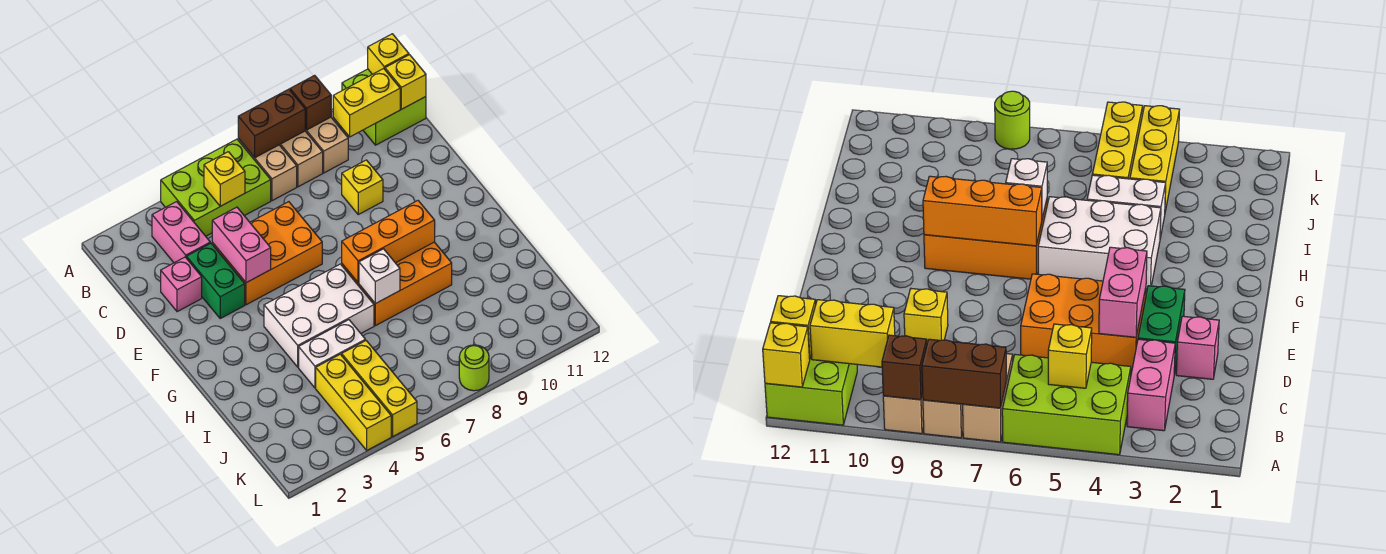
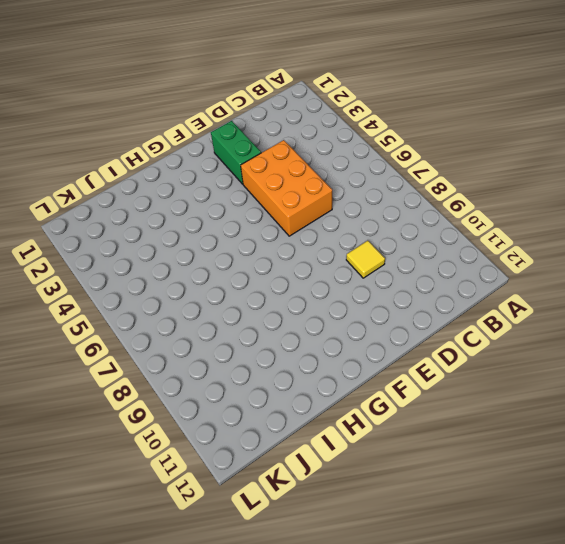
yellow tile D9 level 1 -> yellow brick D9 level 1
green brick E2:E3 level 1 -> green brick D3:E3 level 1
none -> lime brick A4:B6 level 1
none -> tan brick A7:B7 level 1
none -> tan brick A8:B8 level 1

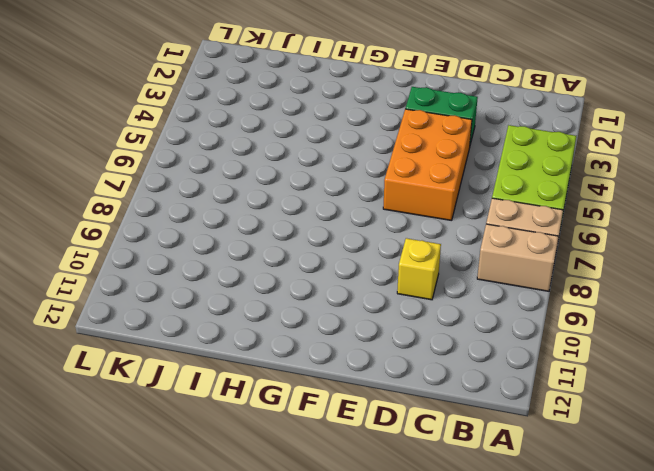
none -> tan brick A9:B9 level 1
none -> lime brick A11:B12 level 1
none -> pink brick B3:C3 level 1

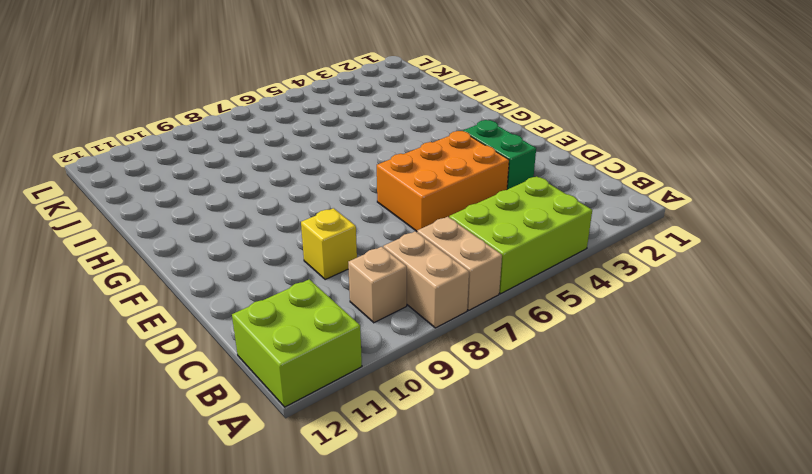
tan brick B9 level 1 -> tan brick A9:B9 level 1
none -> pink brick B3:C3 level 1
none -> pink brick D2 level 1
none -> white brick G4:H6 level 1

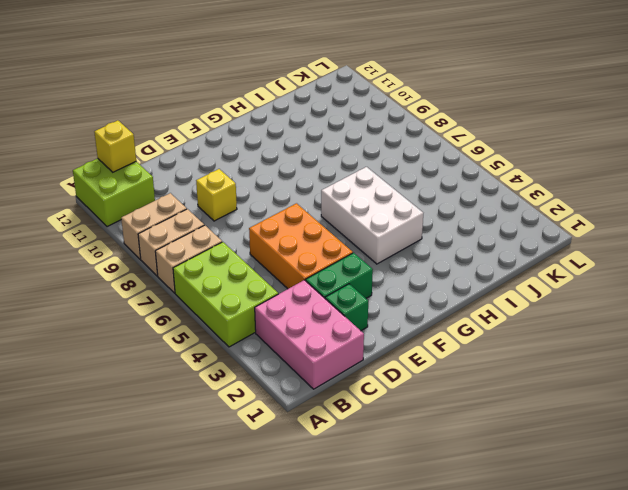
pink brick B1:C3 level 1 -> pink brick B3:C3 level 1
green brick D2 level 1 -> pink brick D2 level 1
none -> orange brick G7:H9 level 1
none -> white brick I4:I5 level 1
none -> yellow brick J4:L4 level 1

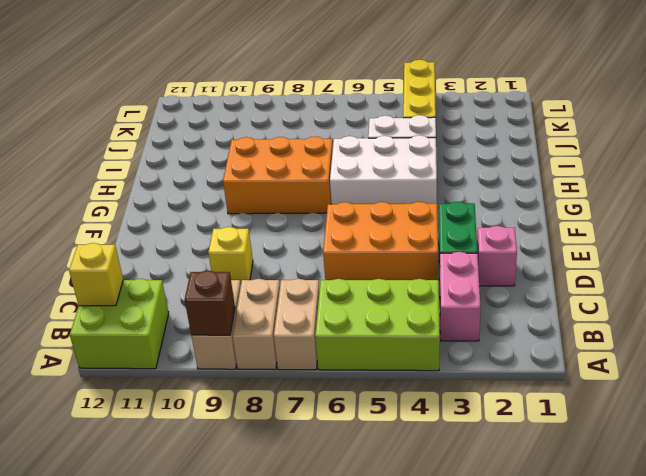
none -> yellow brick J5:L5 level 1
none -> lime round brick L8 level 1
none -> brown brick A7:A8 level 2

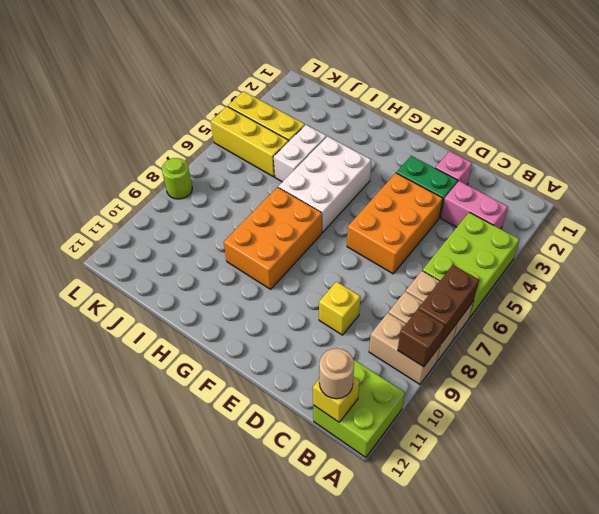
tan round brick B12 level 3 -> none
none -> yellow brick A12 level 2
none -> yellow brick B5 level 2
none -> yellow brick B10:B11 level 2

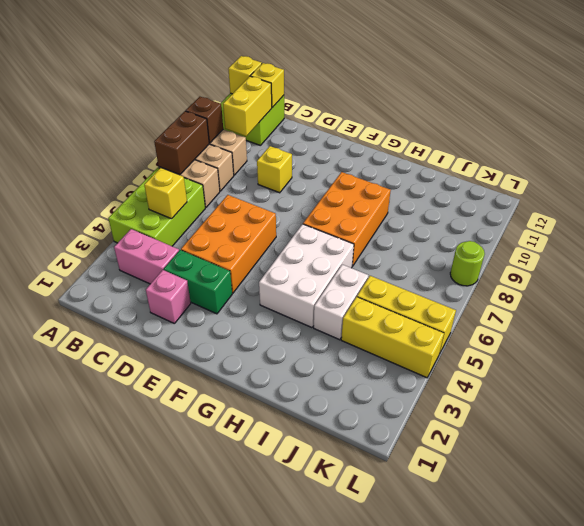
none -> pink brick D4:E4 level 2
none -> orange brick G7:G9 level 2
none -> white brick H7 level 2

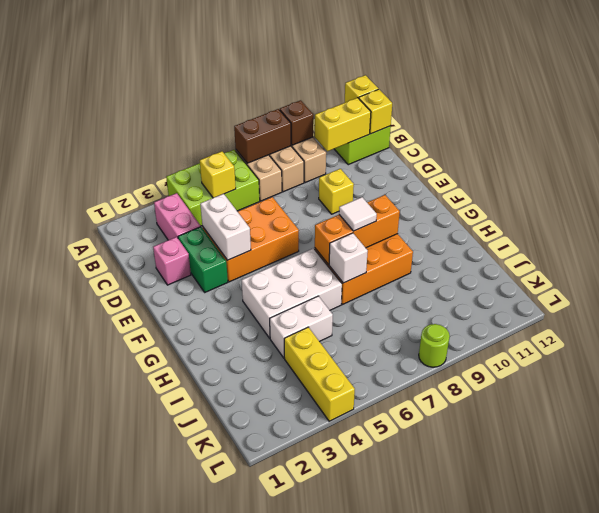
white brick D4:E4 level 2 -> pink brick D4:E4 level 2
white tile G8 level 3 -> none
none -> yellow brick J5:L5 level 1

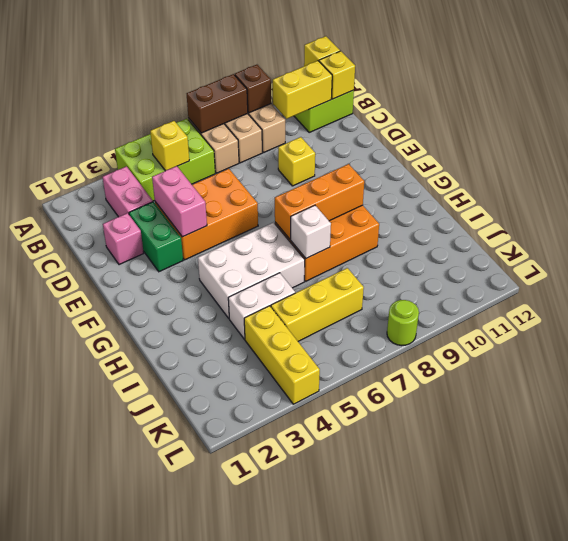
yellow brick J5:J7 level 1 -> yellow brick J5:L5 level 1

